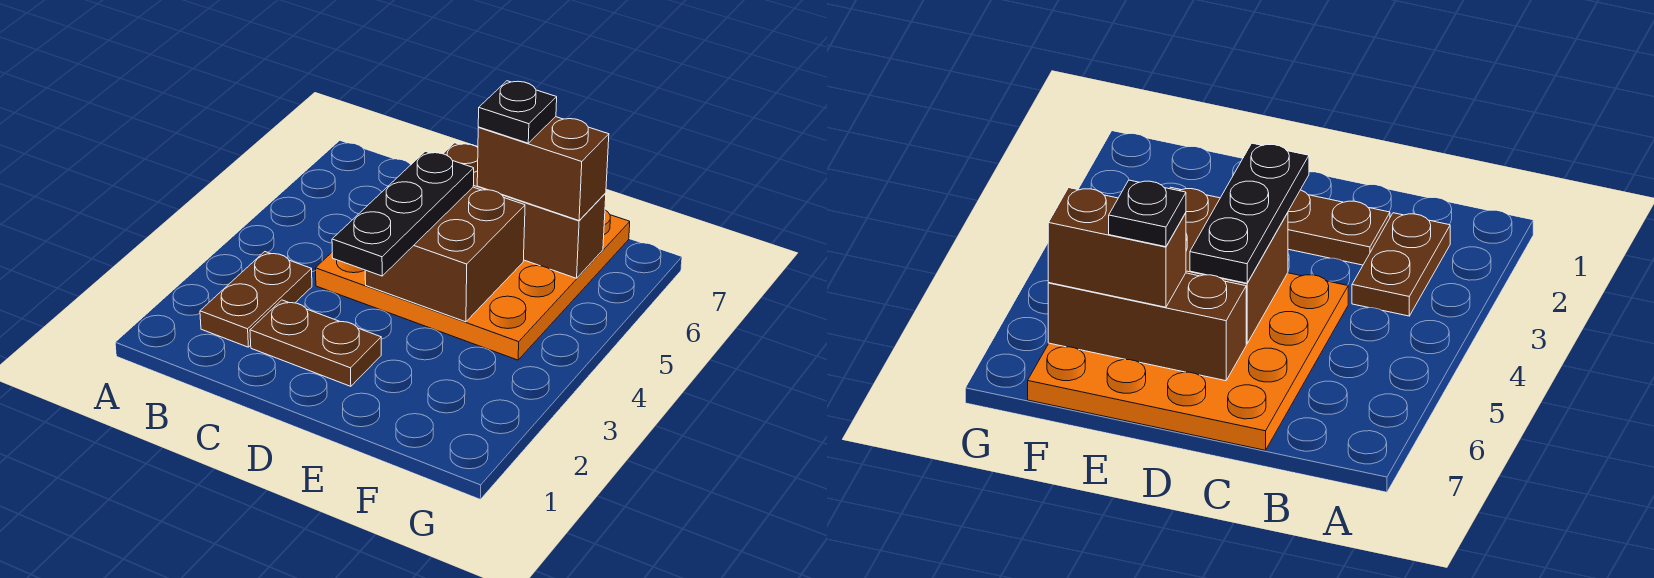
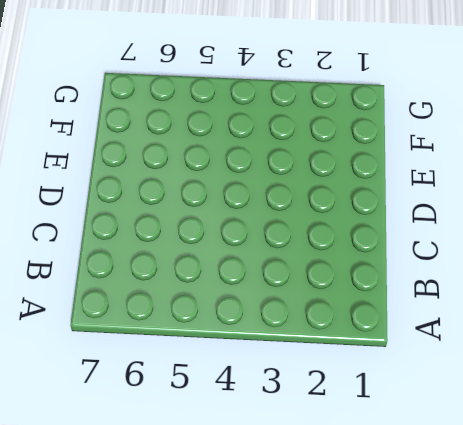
none -> brown plate B2:B3 level 1
none -> brown plate C2:D2 level 1

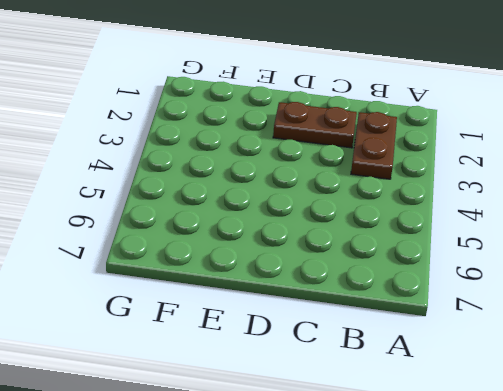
none -> orange plate C4:F7 level 1
none -> brown brick D4:E5 level 2

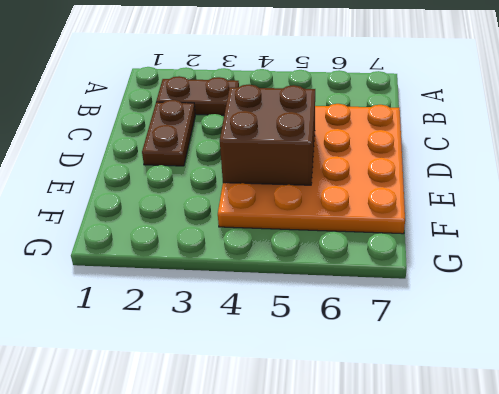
none -> brown brick D6:F6 level 2
none -> black plate D3:D5 level 3

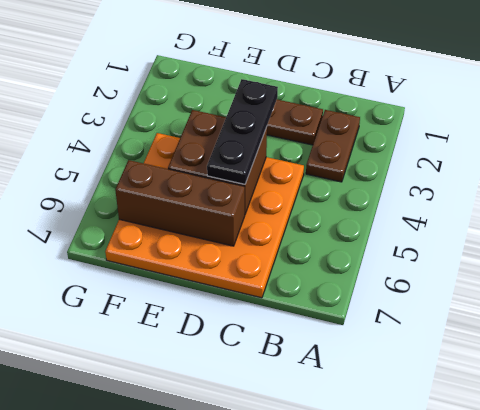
none -> brown brick E6:F6 level 3
none -> black plate E6 level 4

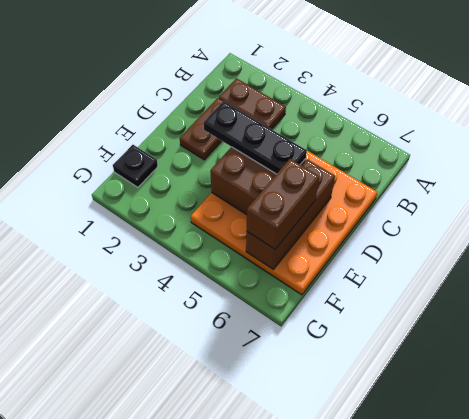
black plate F1 level 1 -> black plate E6 level 4

